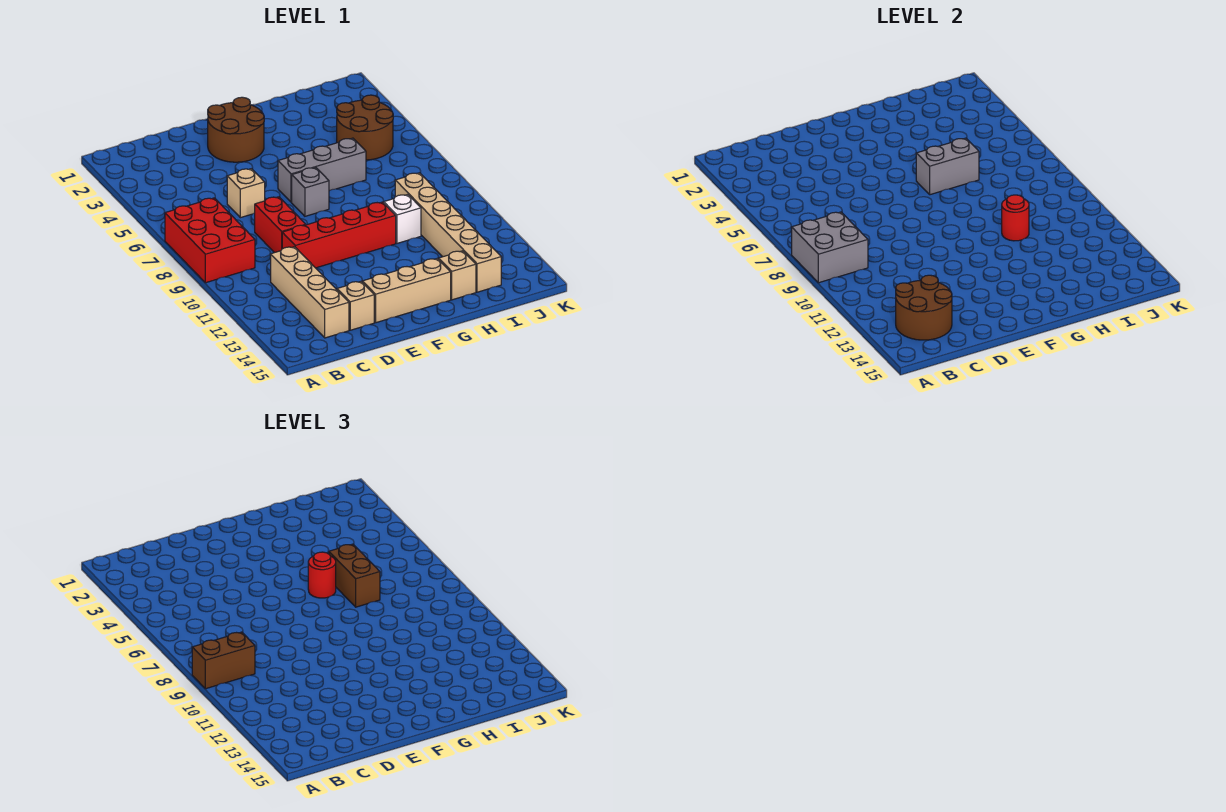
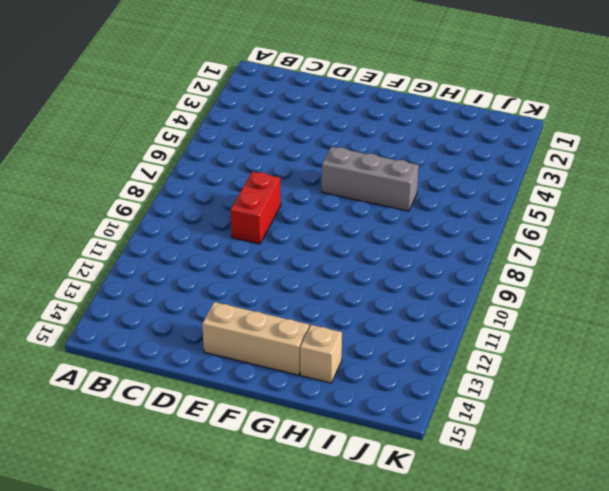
none -> red brick A7:B9 level 1
none -> tan brick C11:C14 level 1
none -> tan brick D6 level 1

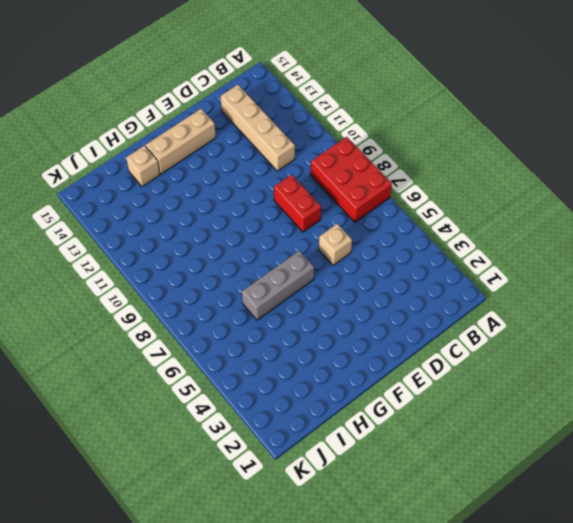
none -> red brick D10:G10 level 1
none -> tan brick D14 level 1
none -> brown round brick E2:F3 level 1

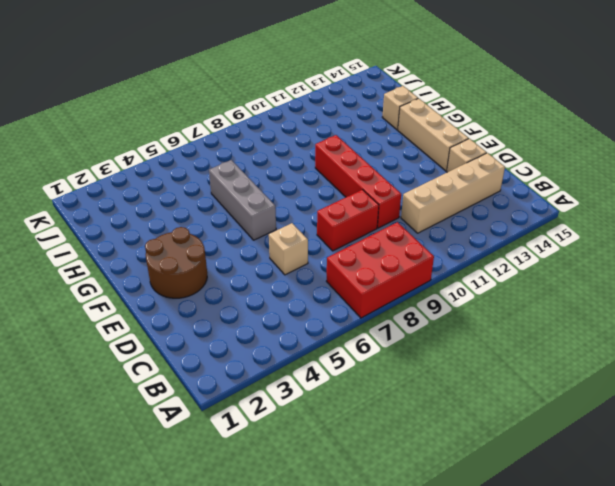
none -> grey brick F7 level 1
none -> white brick H10 level 1
none -> brown round brick I4:J5 level 1

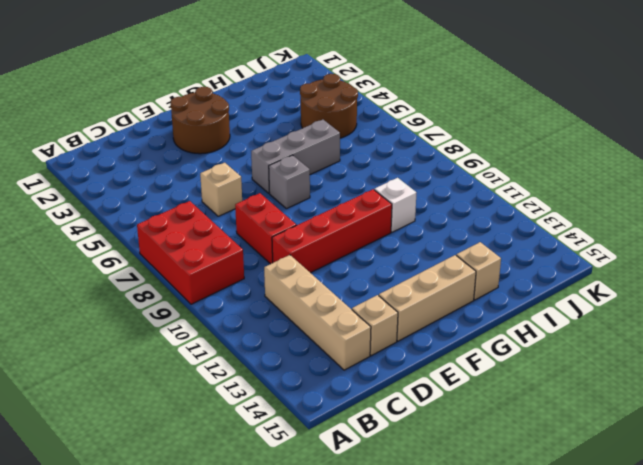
none -> tan brick I9:I14 level 1
none -> grey brick A8:B9 level 2
none -> brown round brick B13:C14 level 2

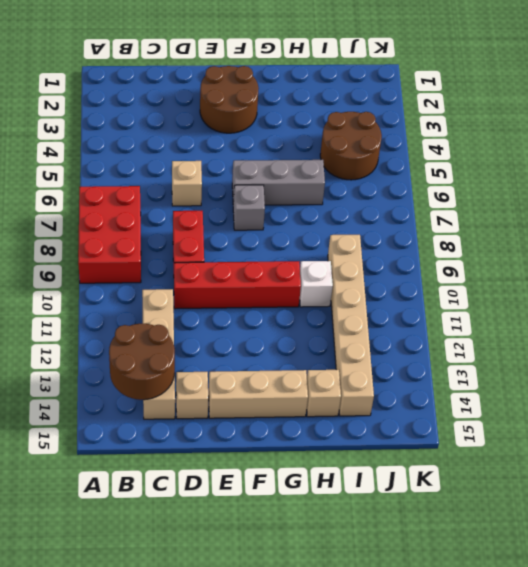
none -> grey brick A8:B9 level 2
none -> grey brick G6:H6 level 2
none -> red round brick H10 level 2

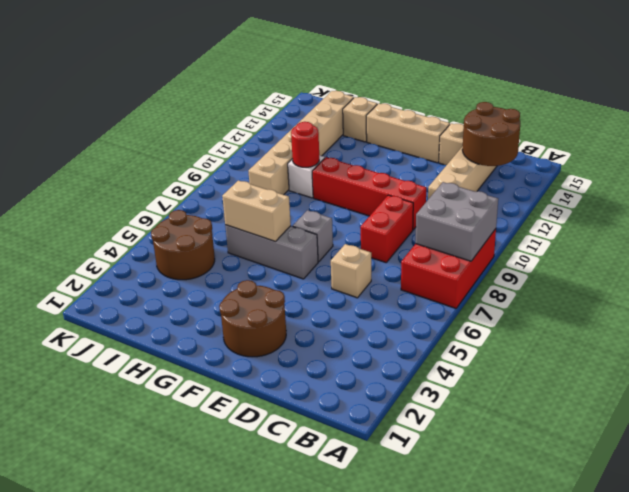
tan brick G6:H6 level 2 -> grey brick G6:H6 level 2
none -> brown brick A9:B9 level 3
none -> red round brick G6 level 3
none -> brown brick H6:H7 level 3

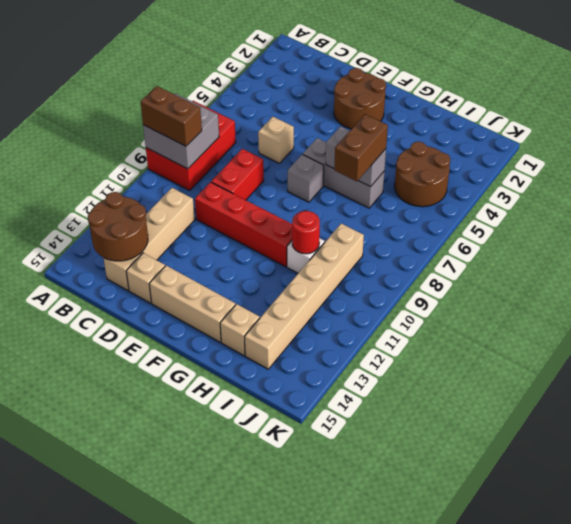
none -> red round brick G6 level 3

